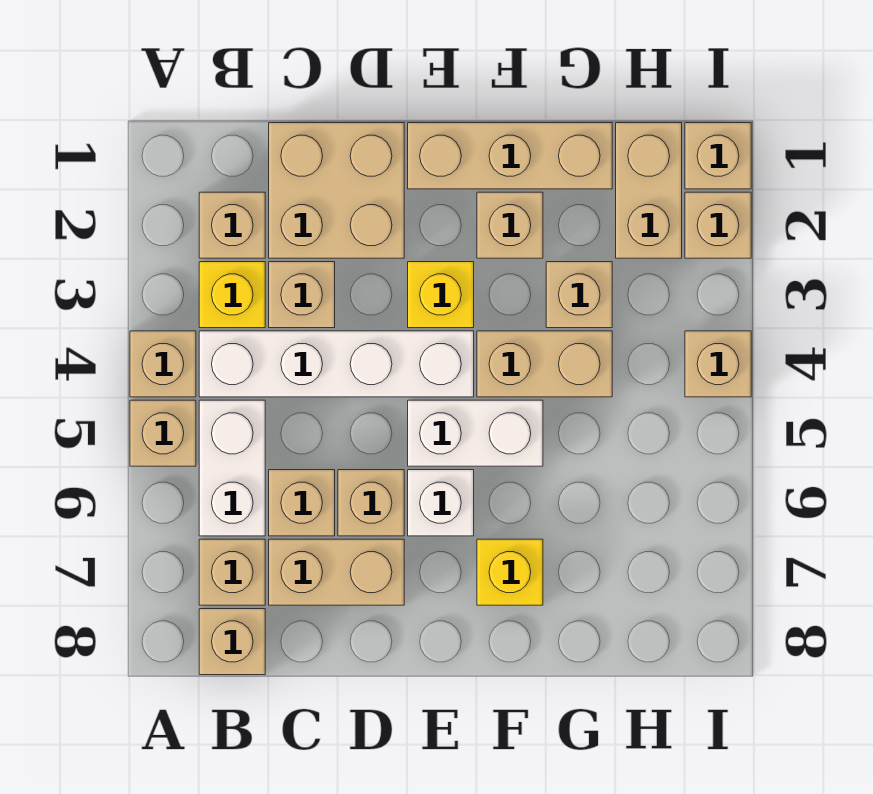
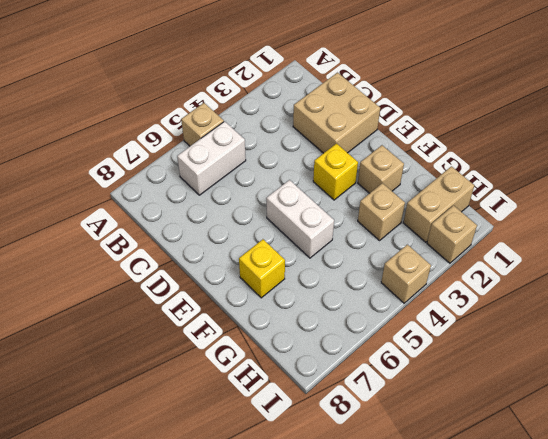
none -> tan brick A4 level 1
none -> tan brick B2 level 1
none -> yellow brick B3 level 1

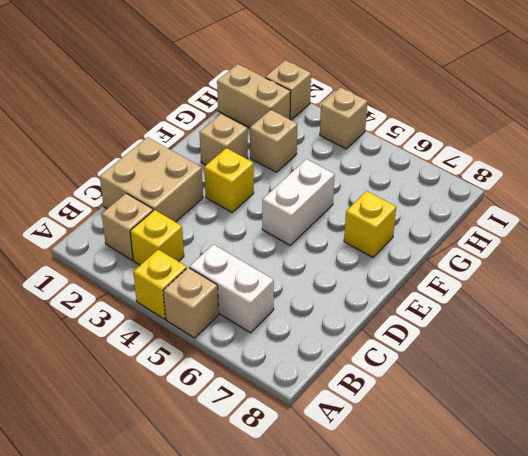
yellow brick A4 level 1 -> tan brick A4 level 1
none -> white brick B4:E4 level 1
none -> tan brick B7 level 1
none -> tan brick B8 level 1

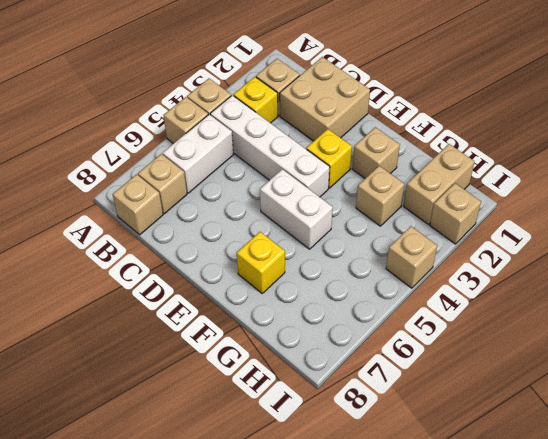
none -> tan brick C3 level 1
none -> tan brick C6 level 1
none -> tan brick C7:D7 level 1

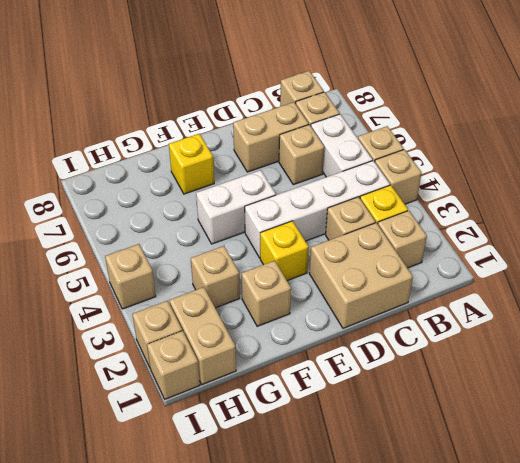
none -> tan brick D6 level 1
none -> tan brick E1:G1 level 1
none -> white brick E6 level 1

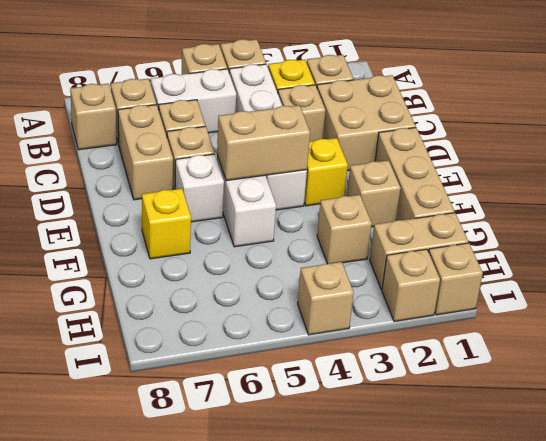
tan brick E4:E5 level 2 -> tan brick F4:G4 level 1

